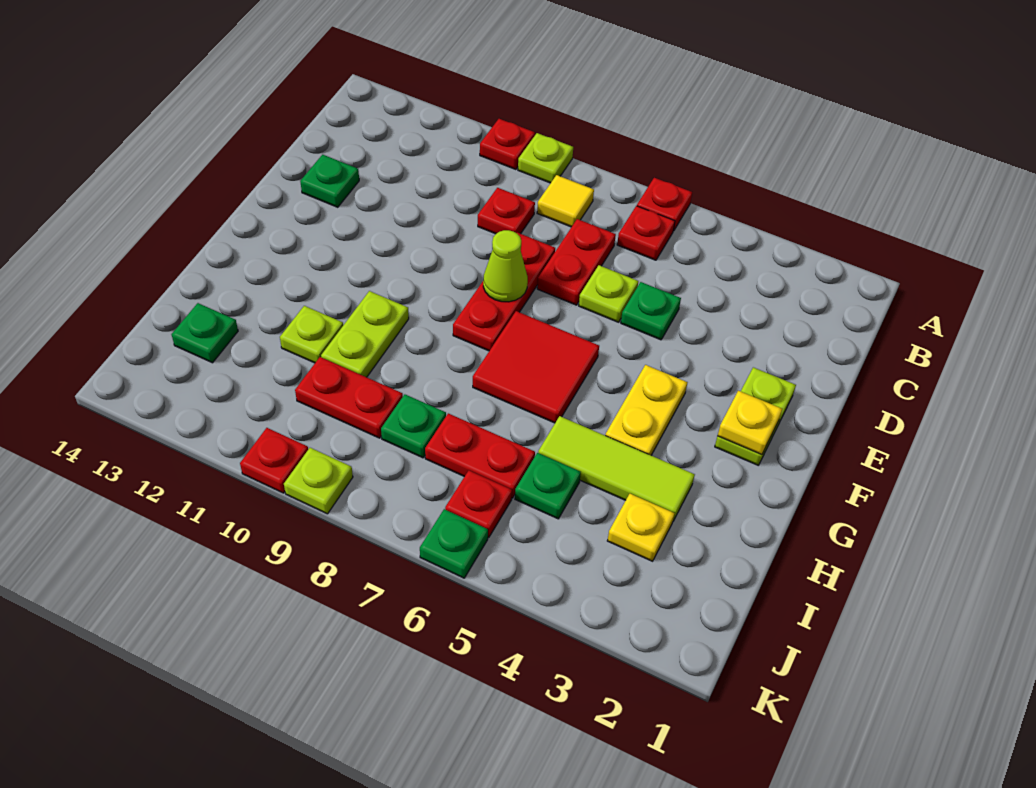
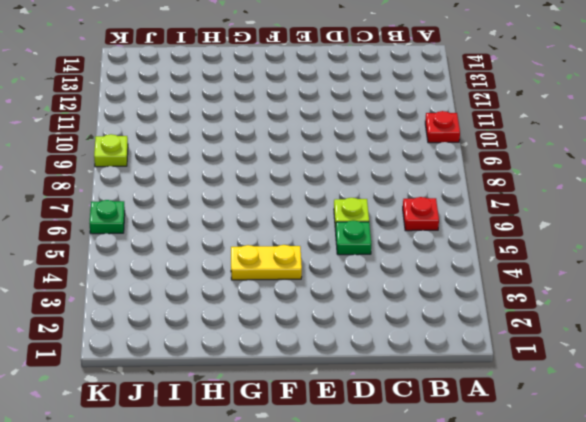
none -> red plate A6 level 1
none -> lime plate A9 level 1
none -> yellow tile B8 level 1

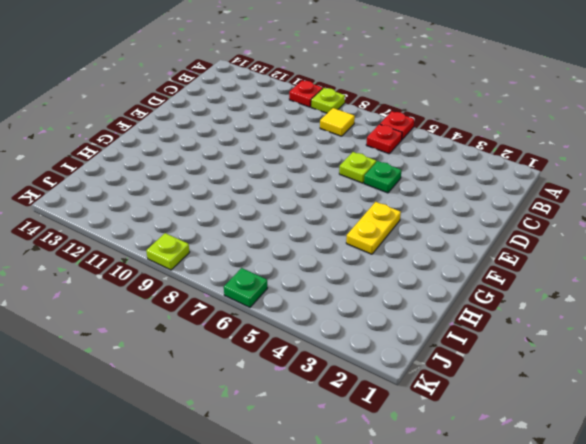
none -> red plate C7:D7 level 1
none -> red plate C9 level 1
none -> red plate D8:F8 level 1

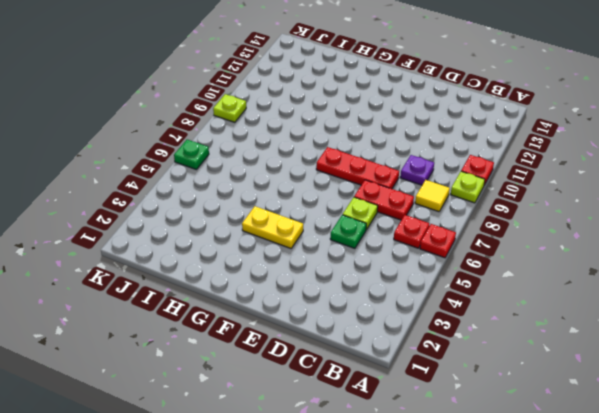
purple plate C9 level 1 -> red plate C9 level 1
none -> green plate D13 level 1
none -> lime plate E2:F2 level 1
none -> red tile F6:G7 level 1

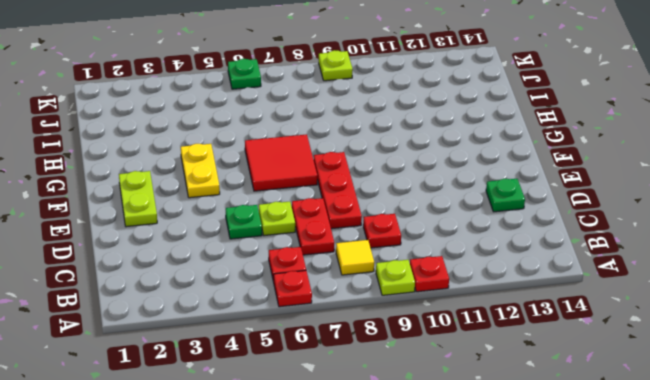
none -> lime plate G10:H10 level 1
none -> lime tile H3:H5 level 1
none -> lime plate H11 level 1

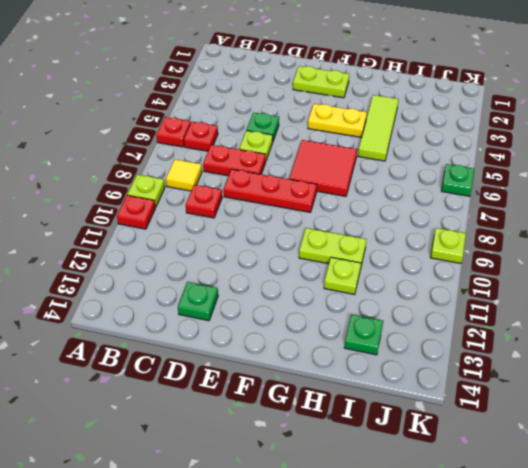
none -> yellow plate I3 level 1
none -> green plate I5 level 1
none -> red plate I6:I7 level 1

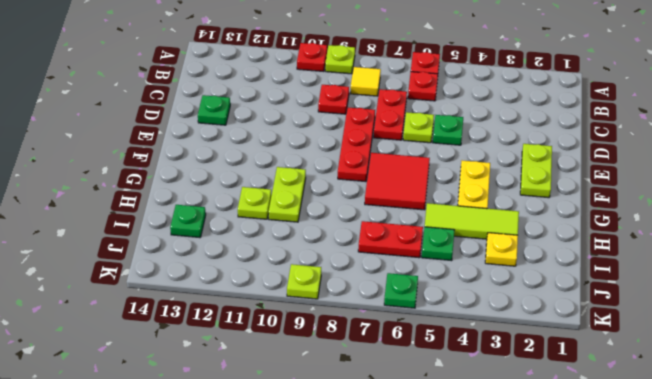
none -> green plate I8 level 1
none -> red plate I9:I10 level 1
none -> red plate J6 level 1

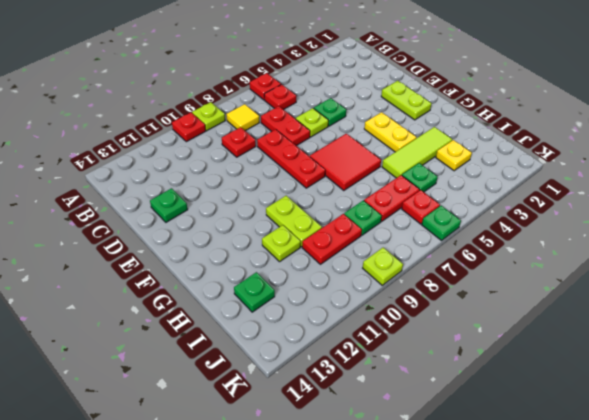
none -> red plate K10 level 1
none -> lime cone E8 level 2
none -> yellow plate F2 level 2

